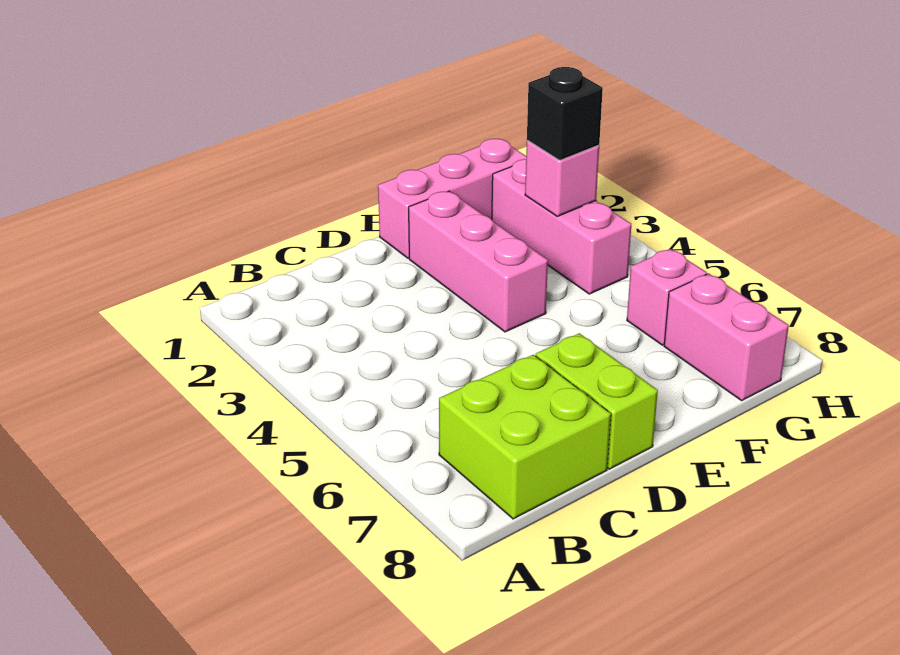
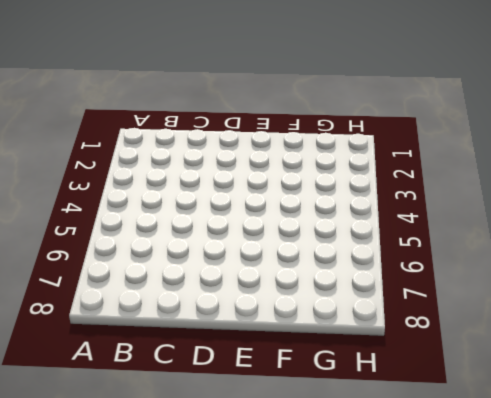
none -> lime brick B7:C8 level 1
none -> lime brick D7:D8 level 1

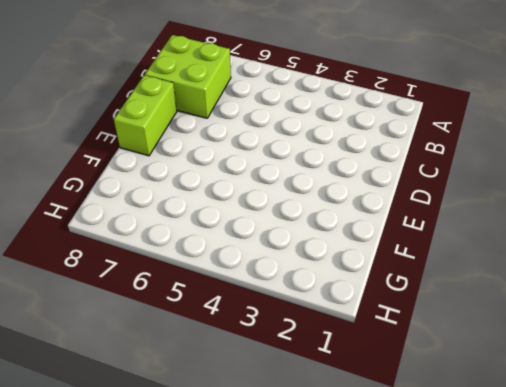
lime brick D8:E8 level 1 -> lime brick D7:D8 level 1
none -> pink brick E1:G1 level 1
none -> pink brick E2:E4 level 1

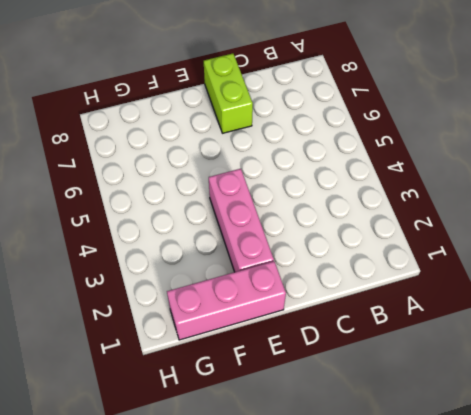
none -> lime brick B7:C8 level 1
none -> pink brick G2:G4 level 1

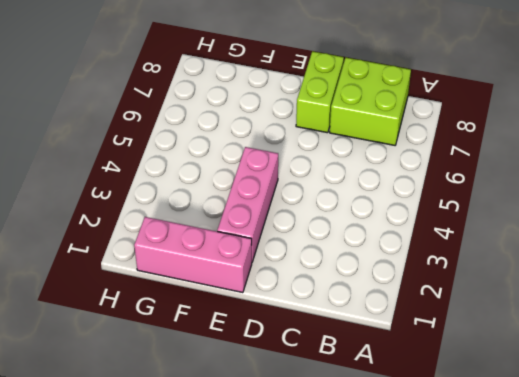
none -> pink brick G2:G4 level 1
none -> pink brick G6 level 1

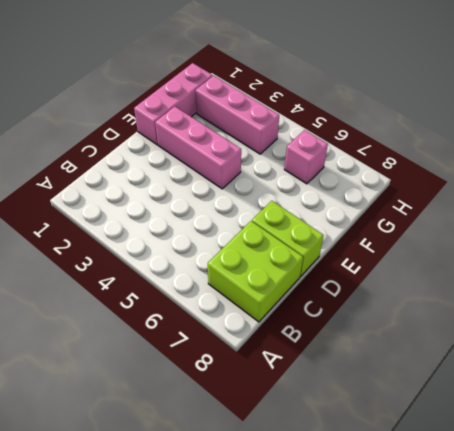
none -> pink brick G7:G8 level 1
none -> pink brick G3 level 2

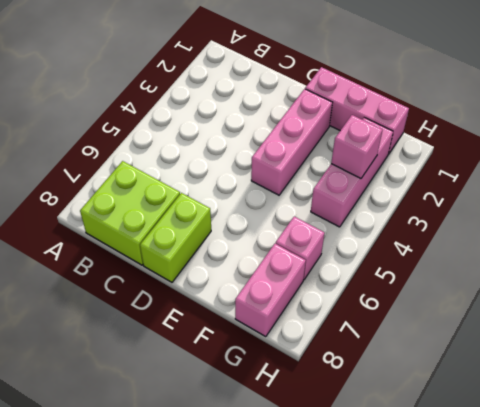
none -> black brick G3 level 3

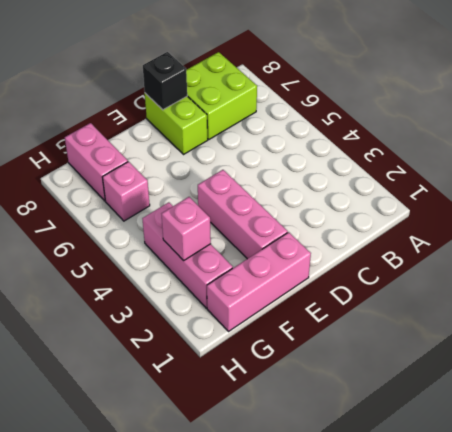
black brick D8 level 2 -> black brick G3 level 3

